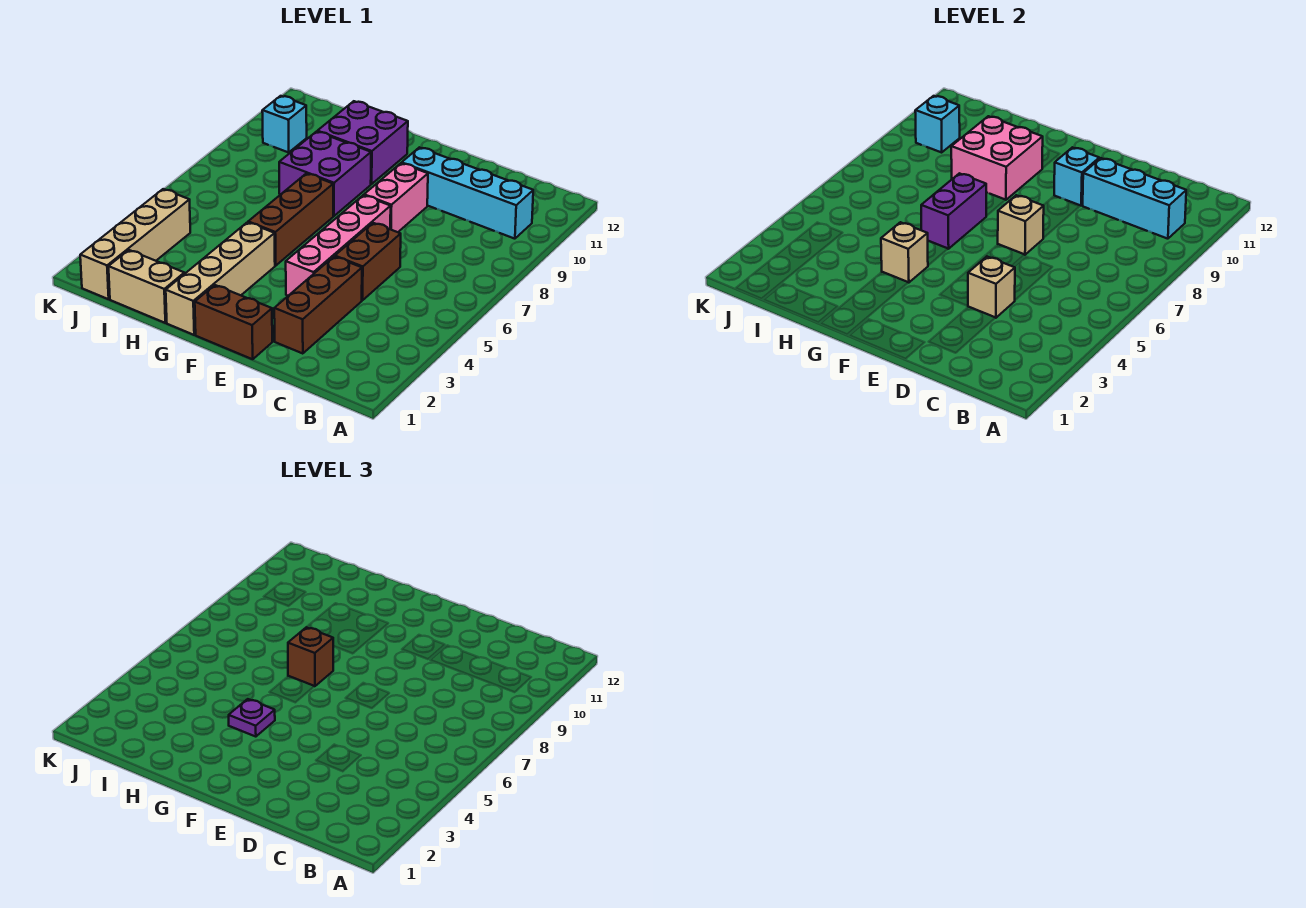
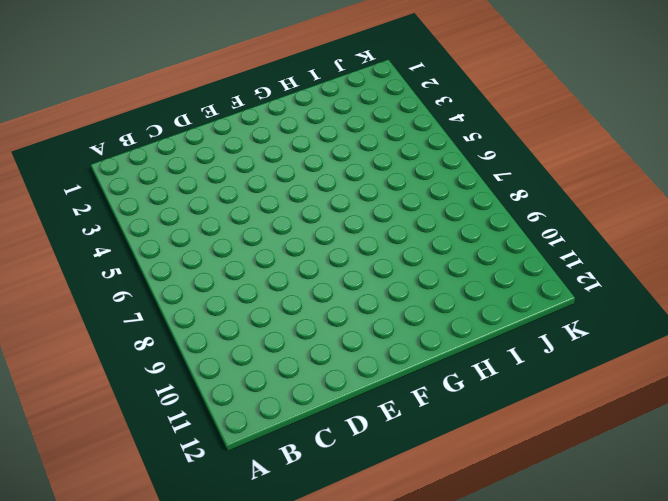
none -> cyan brick B10:E10 level 1
none -> brown brick D2:D4 level 1
none -> brown brick D5:D6 level 1

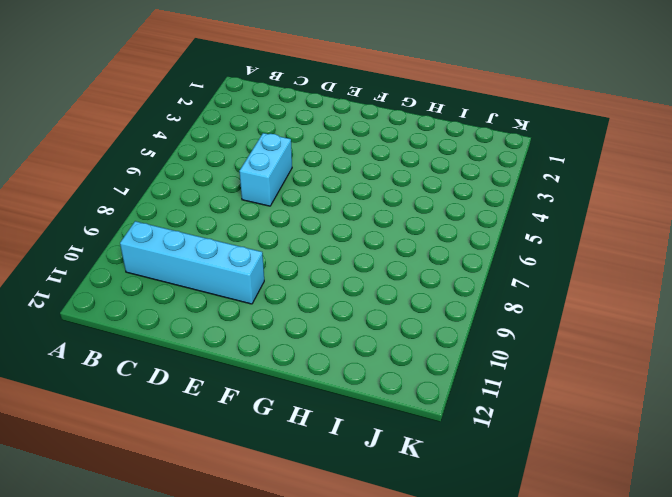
cyan brick D5:D6 level 1 -> brown brick D5:D6 level 1
none -> brown brick D2:D4 level 1
none -> brown brick E1:F1 level 1
none -> pink brick E4:E7 level 1

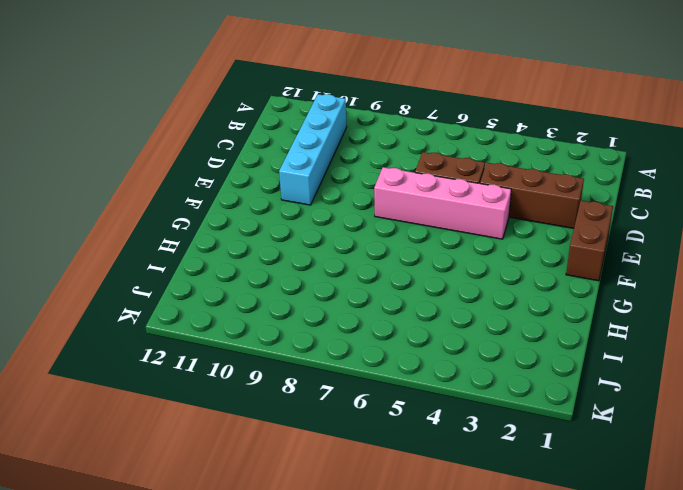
none -> pink brick E8:E9 level 1
none -> tan brick G1:G4 level 1
none -> brown brick G5:G7 level 1

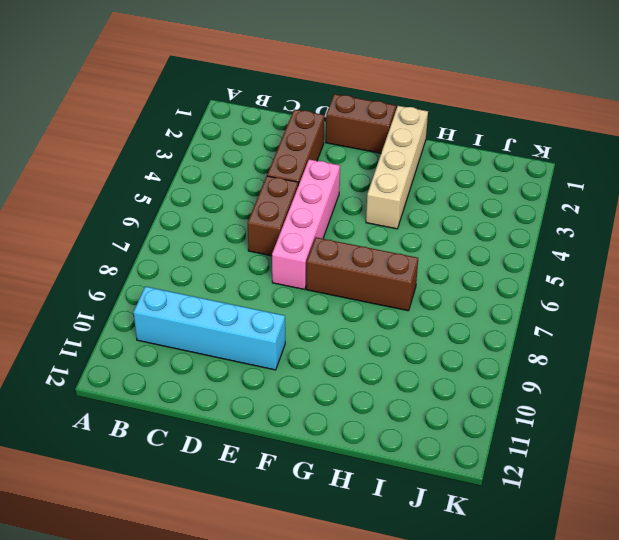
brown brick F7:H7 level 1 -> brown brick G5:G7 level 1
none -> pink brick E8:E9 level 1
none -> purple brick G8:H9 level 1
none -> purple brick G10:H11 level 1

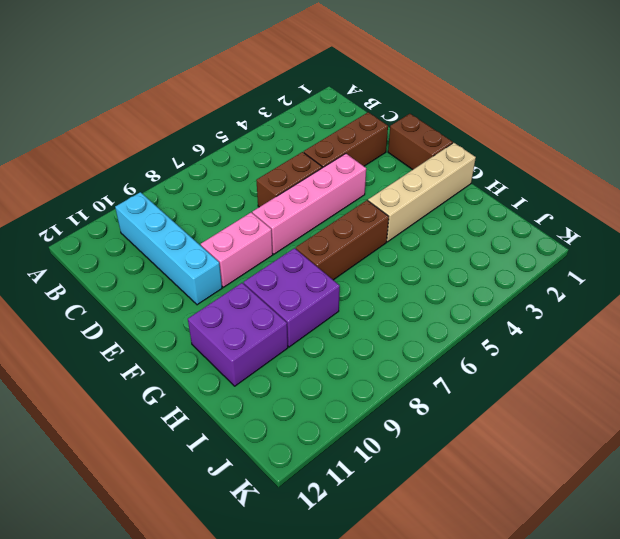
none -> tan brick H1:I1 level 1
none -> tan brick J1:J4 level 1
none -> cyan brick J10 level 1

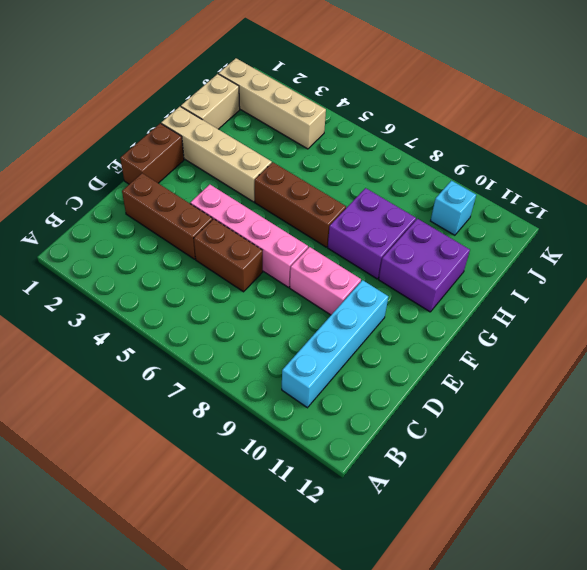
none -> cyan brick B10:D10 level 2
none -> tan brick D4 level 2
none -> tan brick E7 level 2

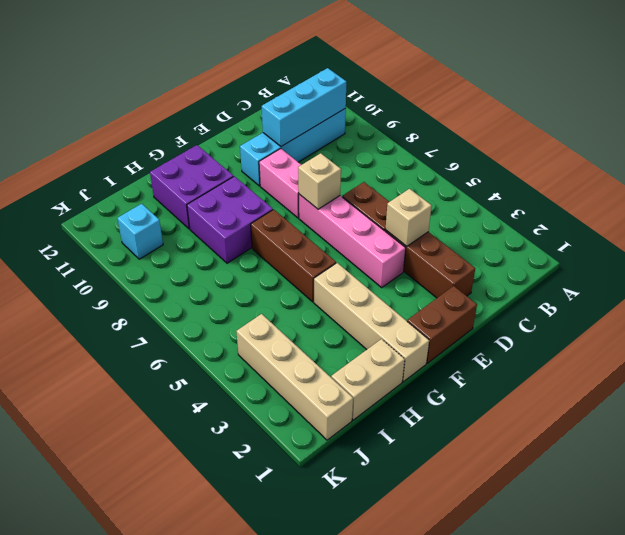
none -> cyan brick E10 level 2
none -> tan brick G4 level 2
none -> purple brick G6:G7 level 2

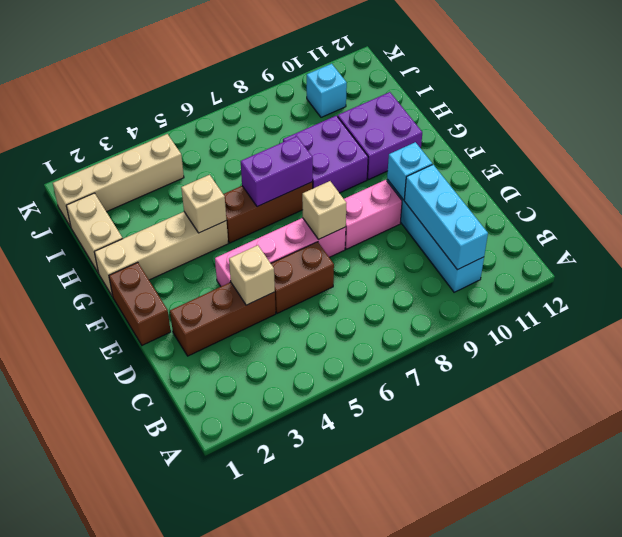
none -> pink brick G9:H10 level 2
none -> cyan brick J10 level 2
none -> purple plate G4 level 3

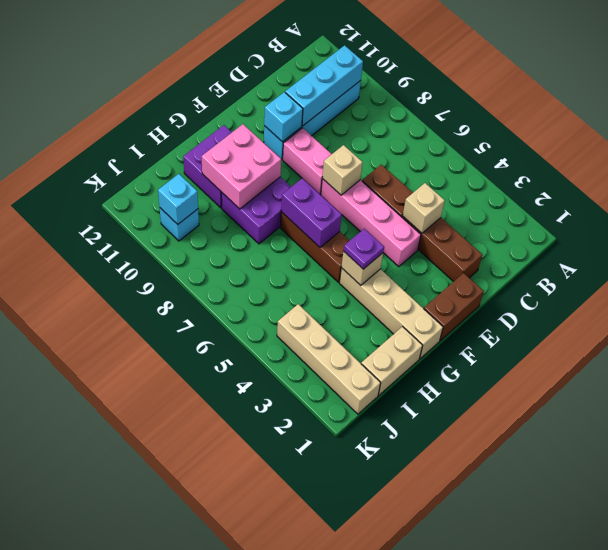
none -> brown brick G7 level 3

